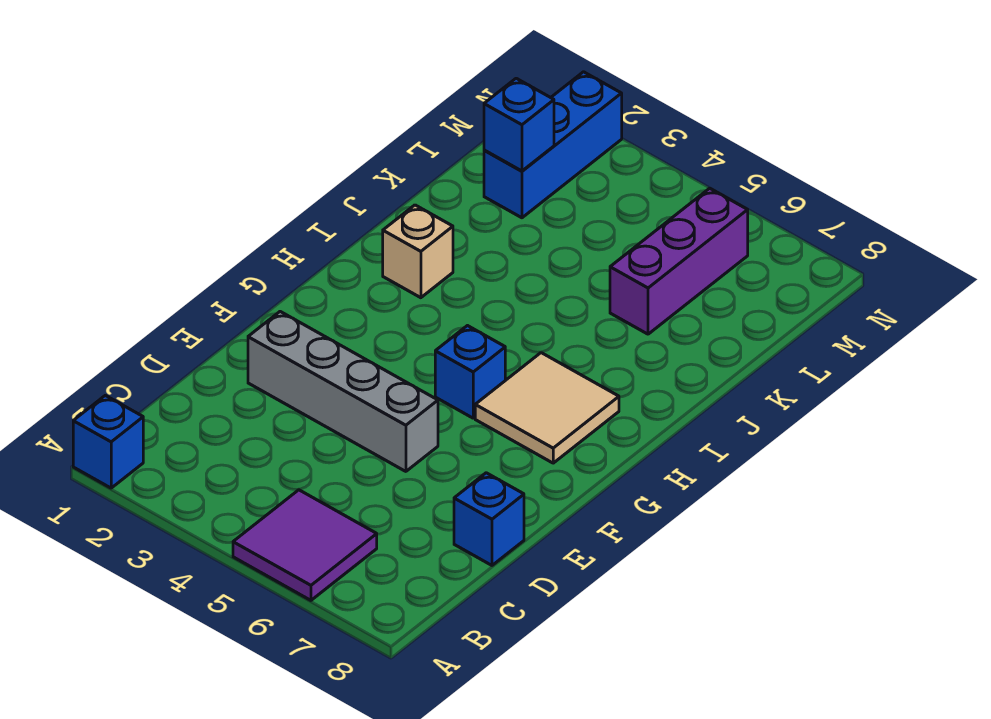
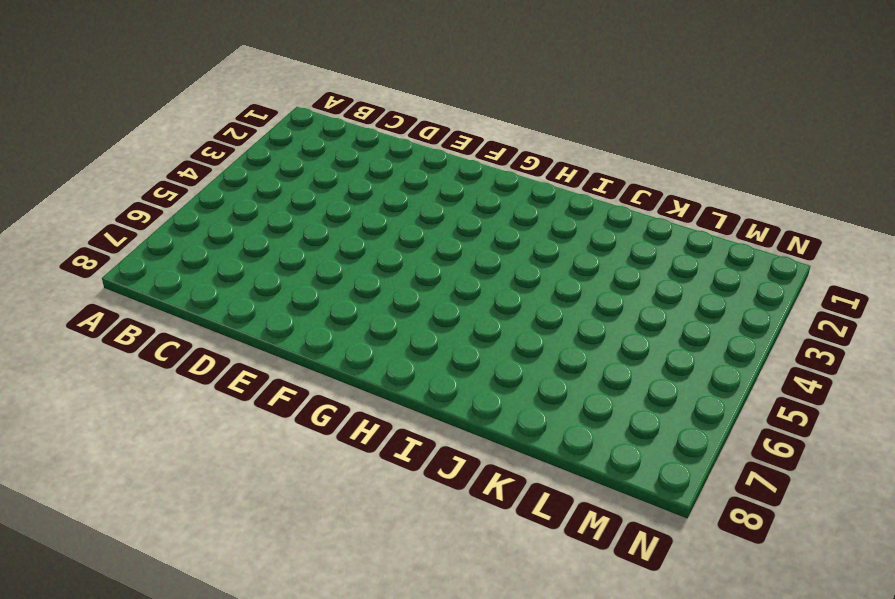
none -> blue brick A1 level 1
none -> purple tile A5:B6 level 1

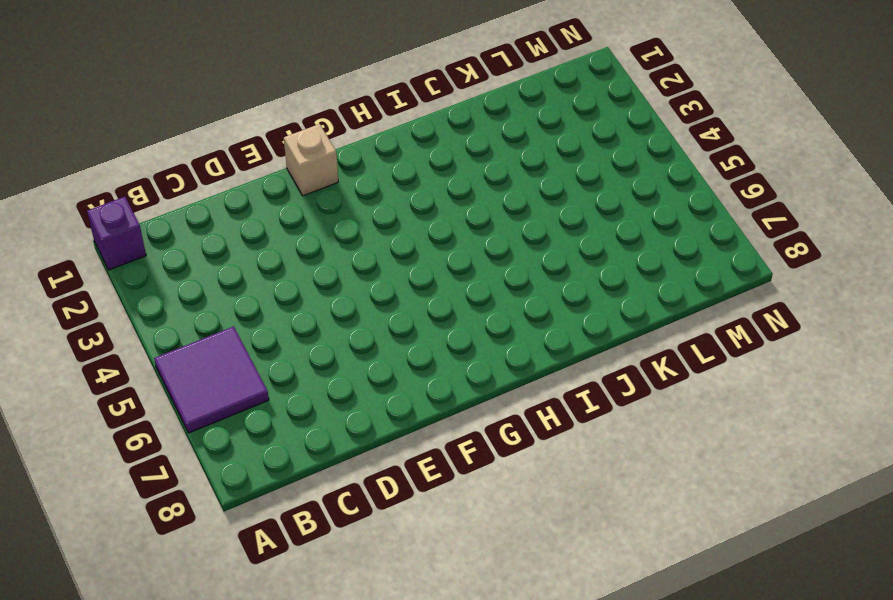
purple brick A1 level 1 -> blue brick A1 level 1
tan brick F1 level 1 -> tan brick I2 level 1
none -> blue brick D8 level 1
none -> grey brick E2:E5 level 1

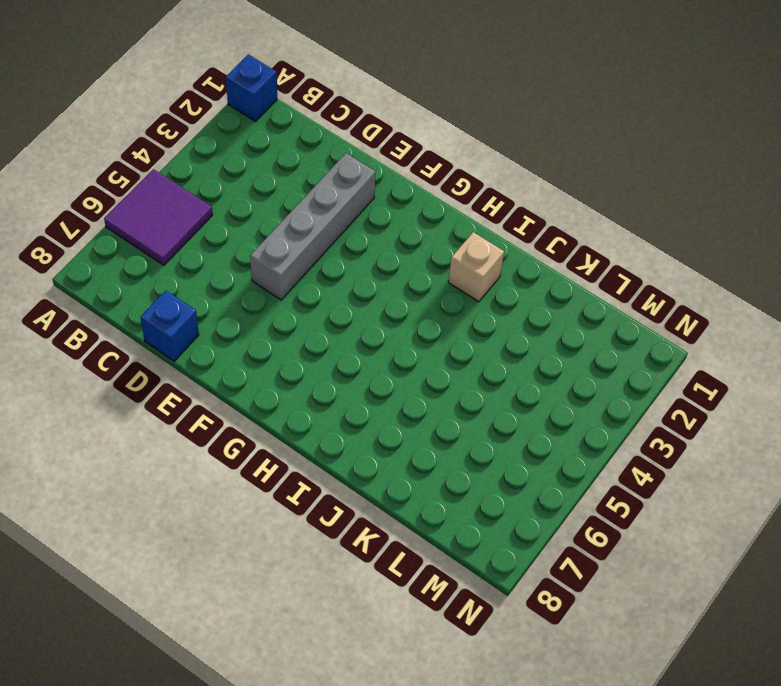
none -> blue brick G5 level 1
none -> tan tile G6:H7 level 1

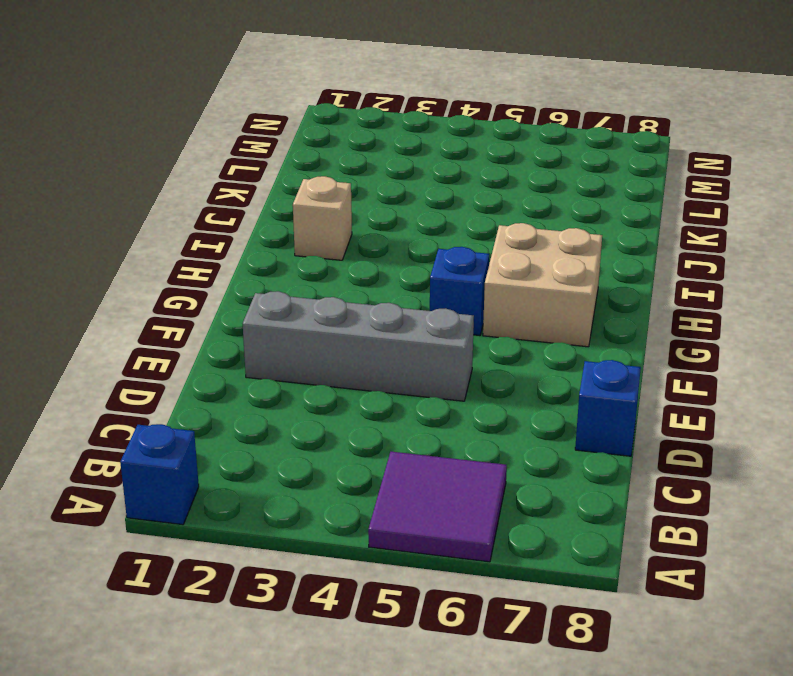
tan brick G6:H7 level 1 -> tan tile G6:H7 level 1
none -> purple brick K6:M6 level 1
none -> blue brick L2:N2 level 1

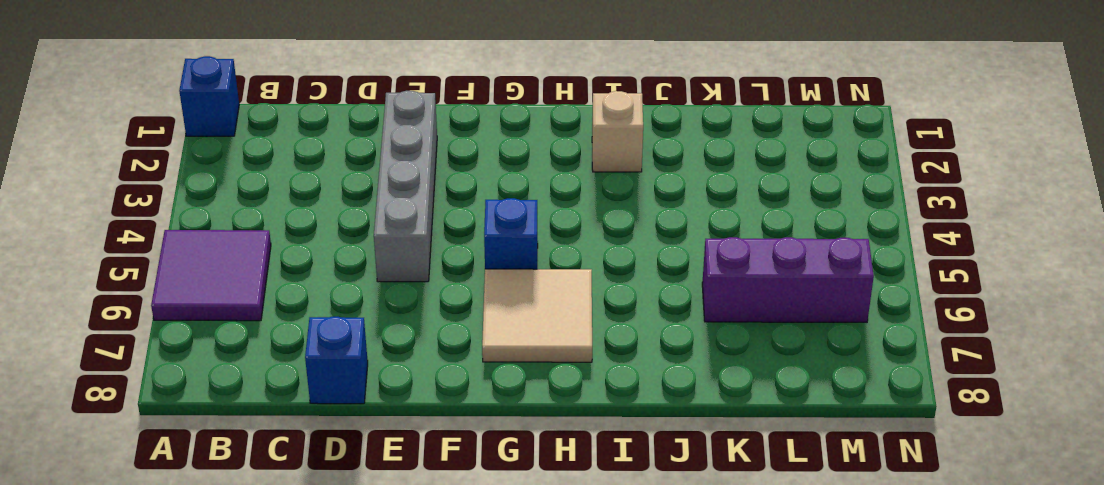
none -> blue brick L2:N2 level 1
none -> blue brick L2 level 2

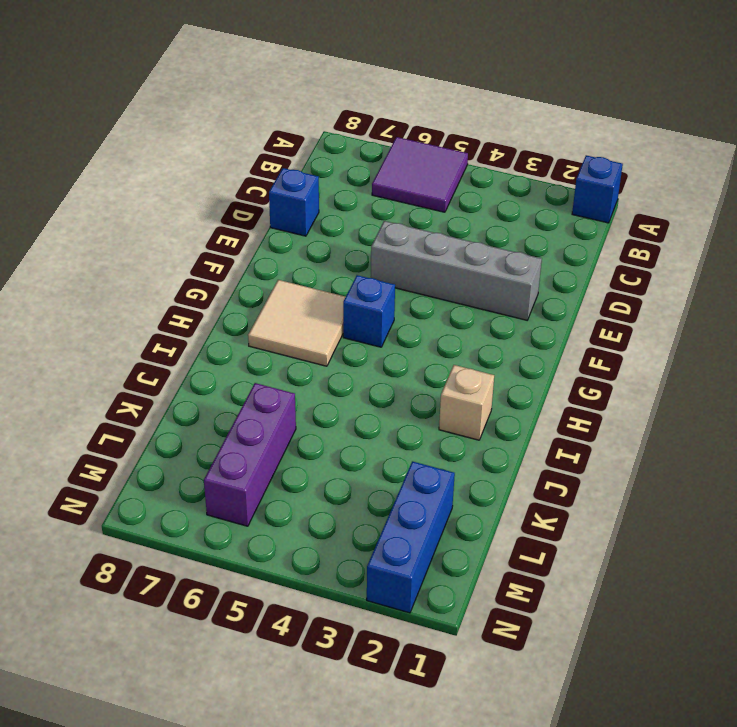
none -> blue brick L2 level 2

